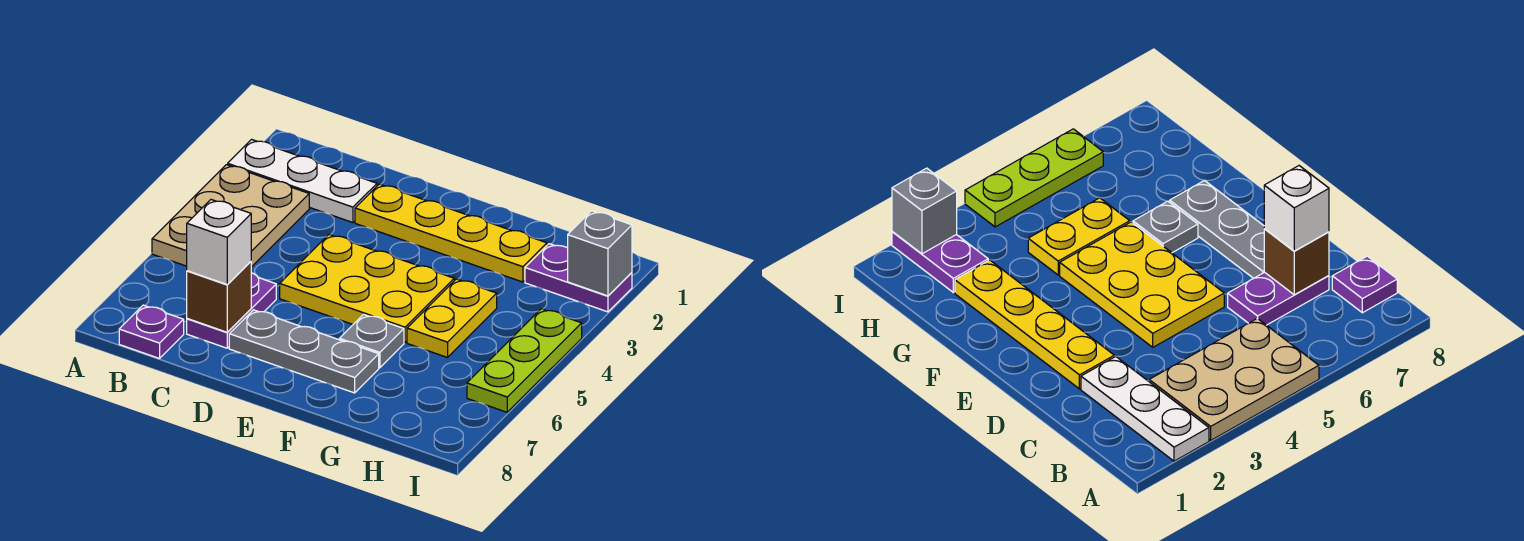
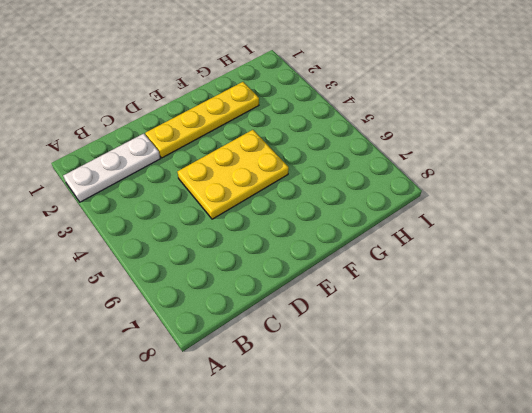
none -> tan plate A3:B5 level 1
none -> purple plate B8 level 1
none -> purple plate C6:C7 level 1

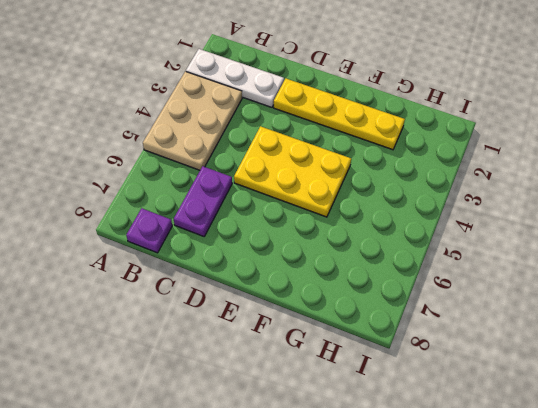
none -> grey plate D7:F7 level 1
none -> grey plate F6 level 1
none -> yellow plate G4:G5 level 1

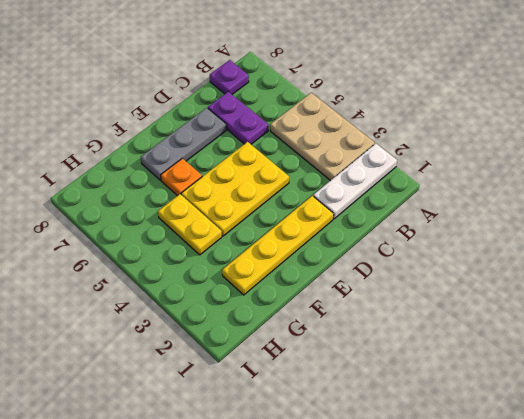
orange plate F6 level 1 -> grey plate F6 level 1
none -> purple plate H2:I2 level 1
none -> lime plate I4:I6 level 1
none -> brown brick C7 level 2

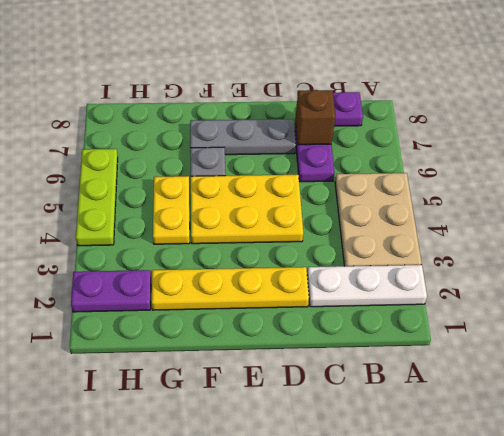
none -> grey brick I2 level 2
none -> white brick C7 level 3

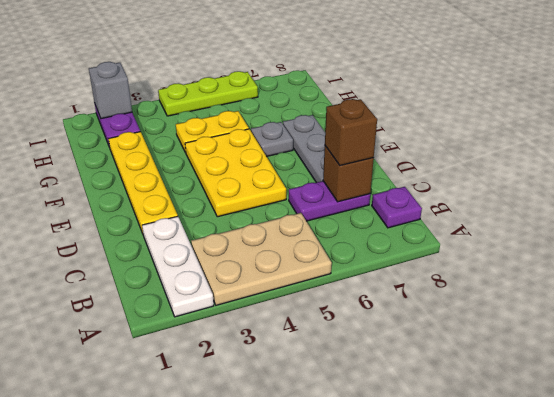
brown brick C7 level 3 -> white brick C7 level 3

